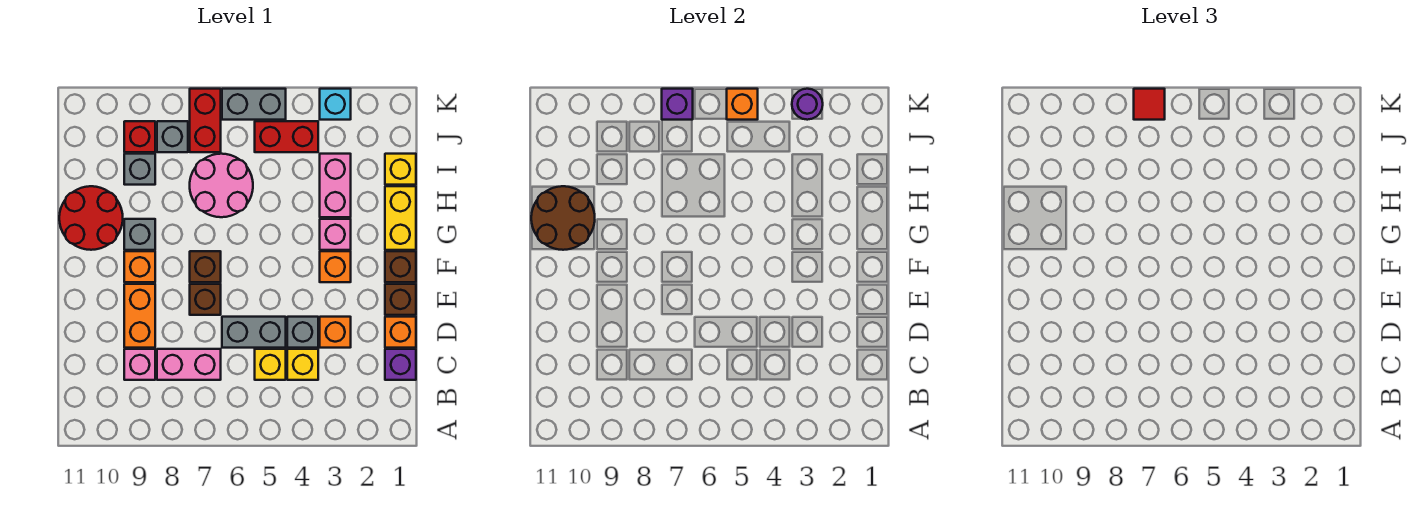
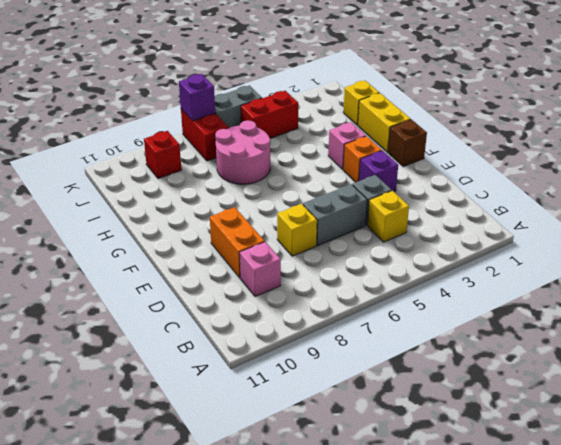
yellow brick D7 level 1 -> yellow brick C5 level 1
purple brick E3 level 1 -> purple brick C1 level 1
none -> pink brick C7:C8 level 1
none -> orange brick D1 level 1
none -> orange brick D3 level 1
none -> brown brick E1 level 1

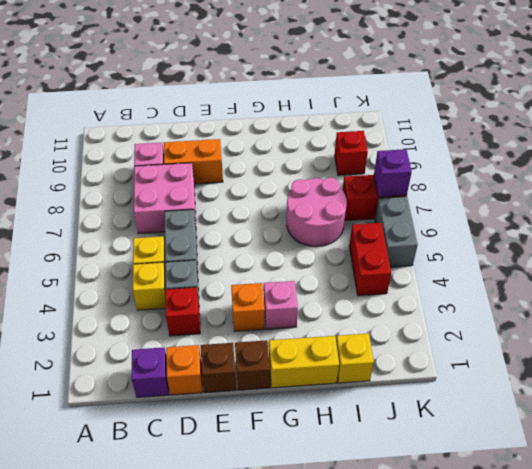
pink brick C7:D8 level 1 -> pink brick C7:C8 level 1
red brick D3 level 1 -> orange brick D3 level 1
none -> brown brick E7 level 1
none -> brown brick F7 level 1
none -> orange brick F9 level 1
none -> grey brick G9 level 1

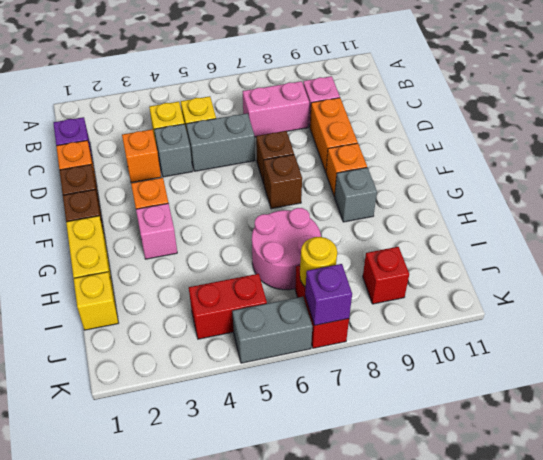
yellow round brick J7 level 2 -> none
none -> red round brick G10:H11 level 1
none -> pink brick H3:I3 level 1
none -> grey brick I9 level 1
none -> grey brick J8 level 1

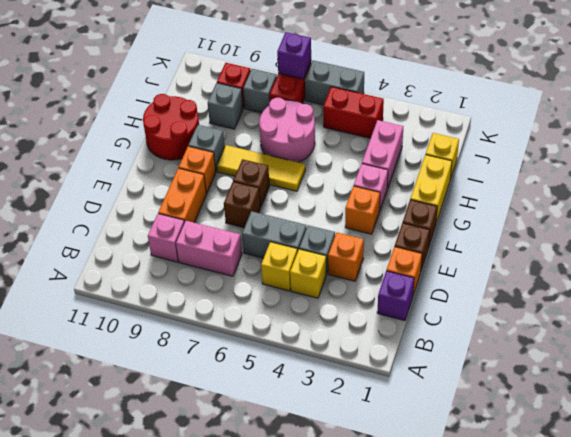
yellow tile G6:G8 level 1 -> none
none -> cyan brick K3 level 1
none -> brown round brick G10:H11 level 2
none -> purple round brick K3 level 2
none -> orange brick K5 level 2

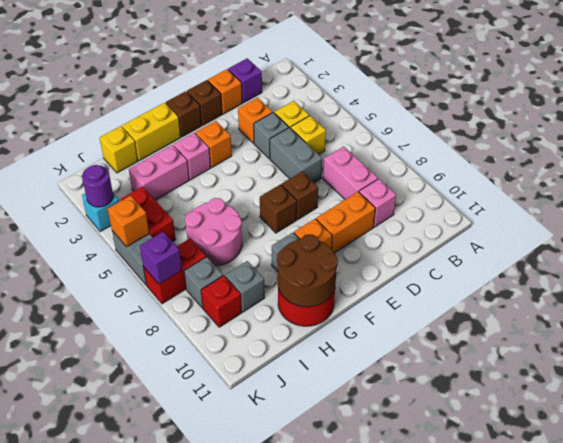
none -> red tile K7 level 3

